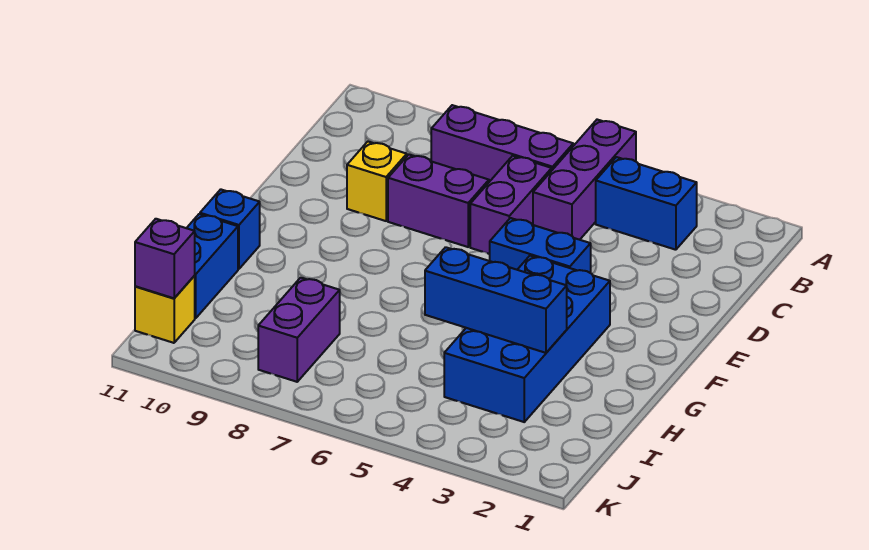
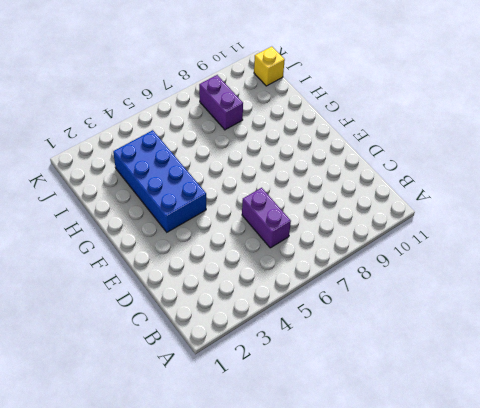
none -> purple brick A5:C5 level 1
none -> blue brick B3:B4 level 1
none -> purple brick B6:B8 level 1

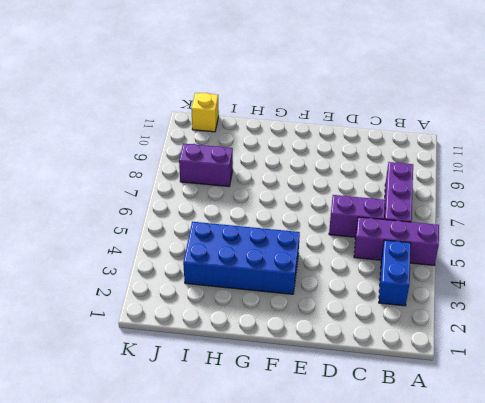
none -> purple brick D7:D8 level 1
none -> yellow brick D9 level 1
none -> blue brick E4:E5 level 1

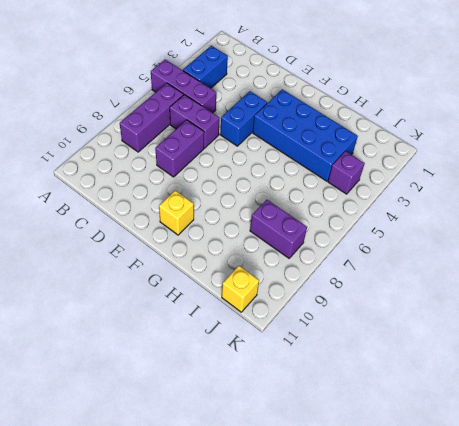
yellow brick F10 level 1 -> yellow brick D9 level 1
purple brick J4 level 1 -> purple brick J11 level 2
none -> blue brick G11 level 1
none -> blue brick H11:I11 level 1
none -> blue brick H3:H5 level 2

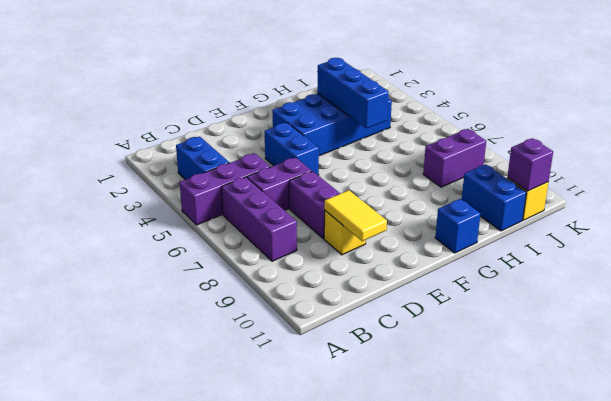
yellow tile D9:D10 level 2 -> none
blue brick I10:I11 level 1 -> blue brick H11:I11 level 1

